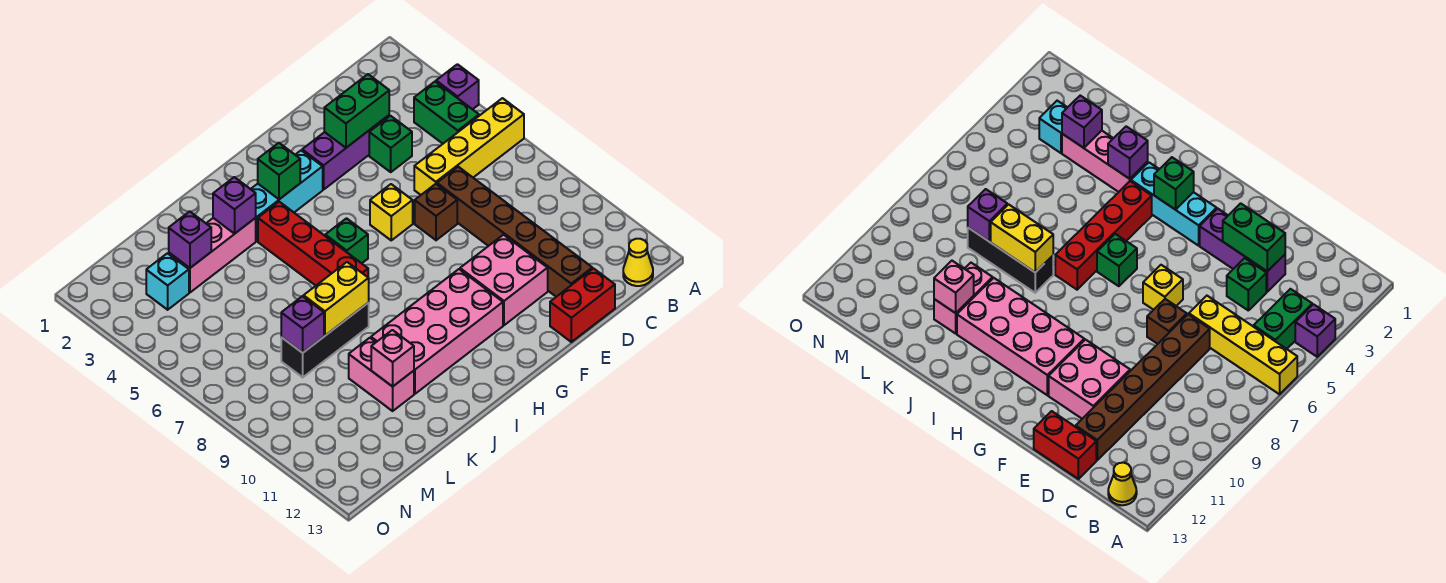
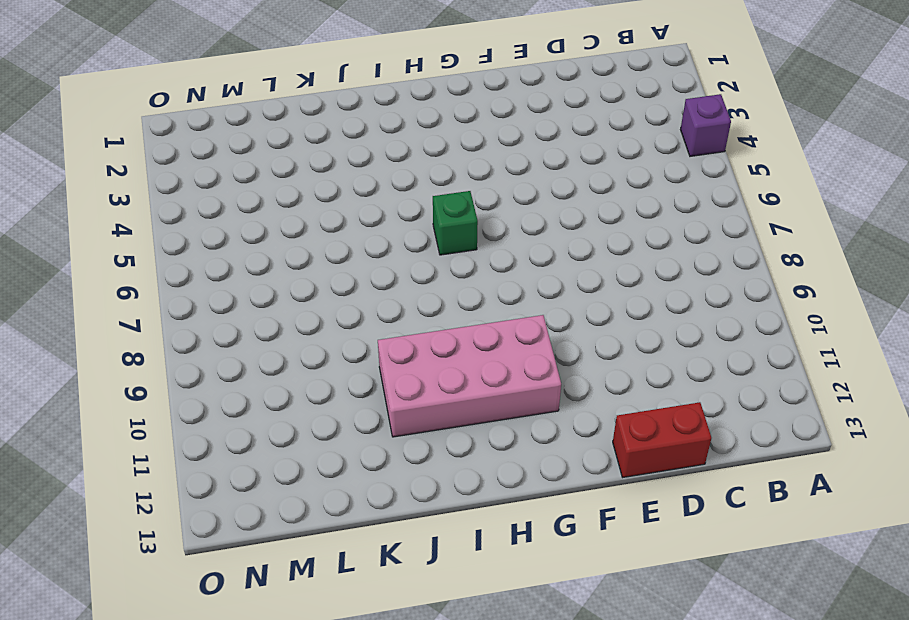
none -> yellow brick A6:D6 level 1
none -> green brick B4:B5 level 1
none -> yellow cone B13 level 1

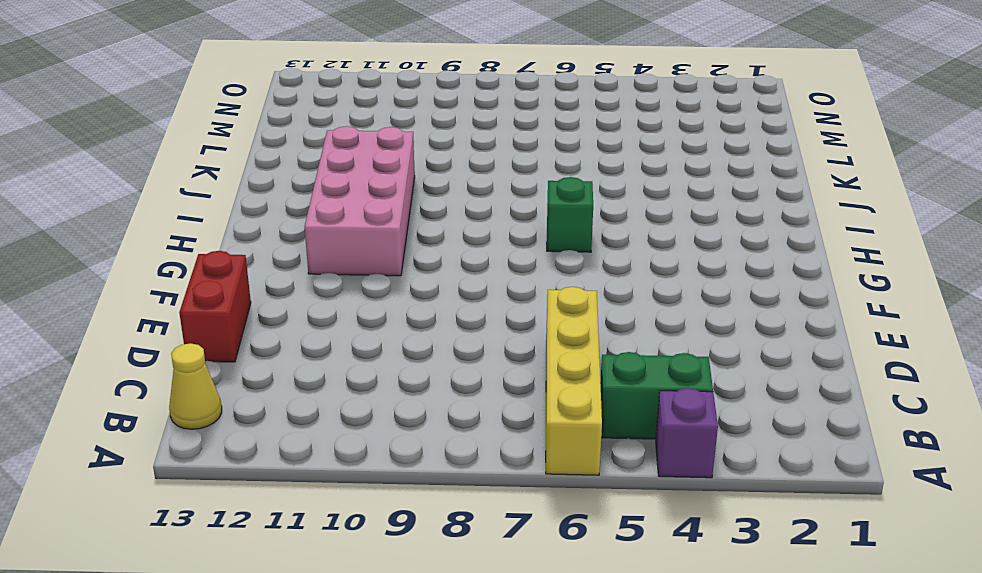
none -> purple brick D3:F3 level 1
none -> green brick D4 level 1
none -> brown brick D7:D12 level 1

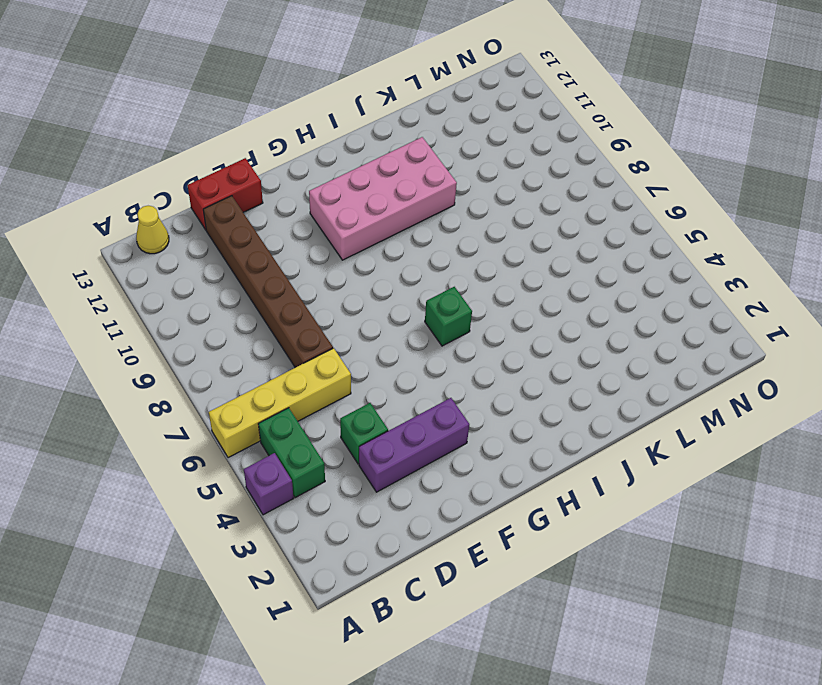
none -> brown brick E7 level 1
none -> pink brick E10:F11 level 1
none -> yellow brick F6 level 1

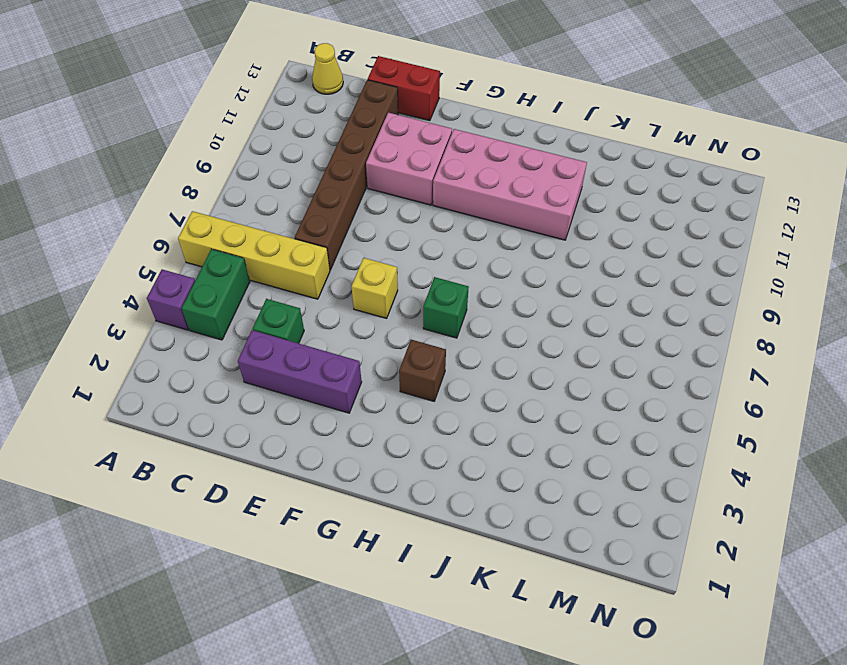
brown brick H4 level 1 -> brown brick E7 level 1
none -> cyan brick G3:I3 level 1
none -> red brick I4:I7 level 1
none -> pink brick J3:L3 level 1

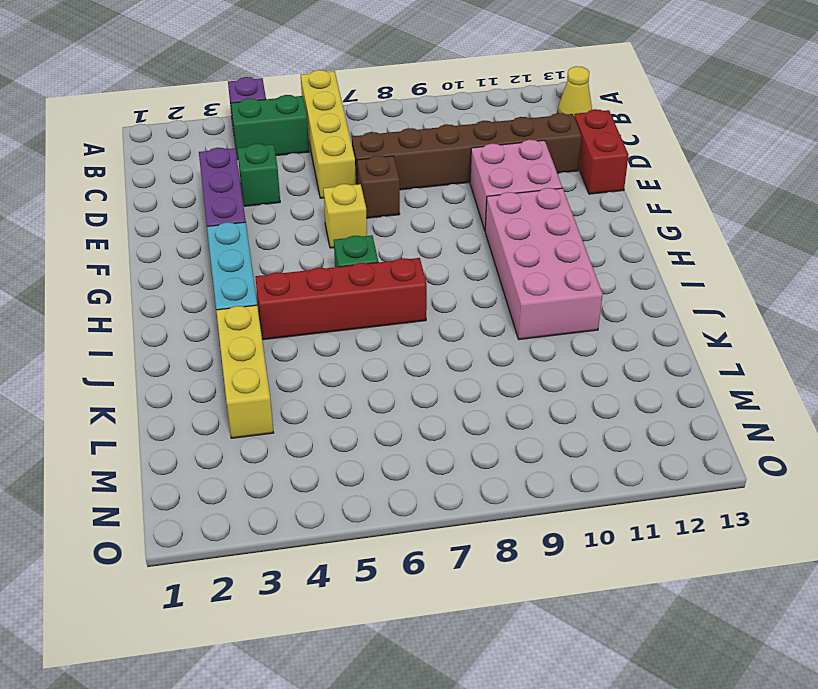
yellow brick J3:L3 level 1 -> pink brick J3:L3 level 1
none -> black brick J8:L8 level 1
none -> pink brick K10:K11 level 1
none -> cyan brick M3 level 1

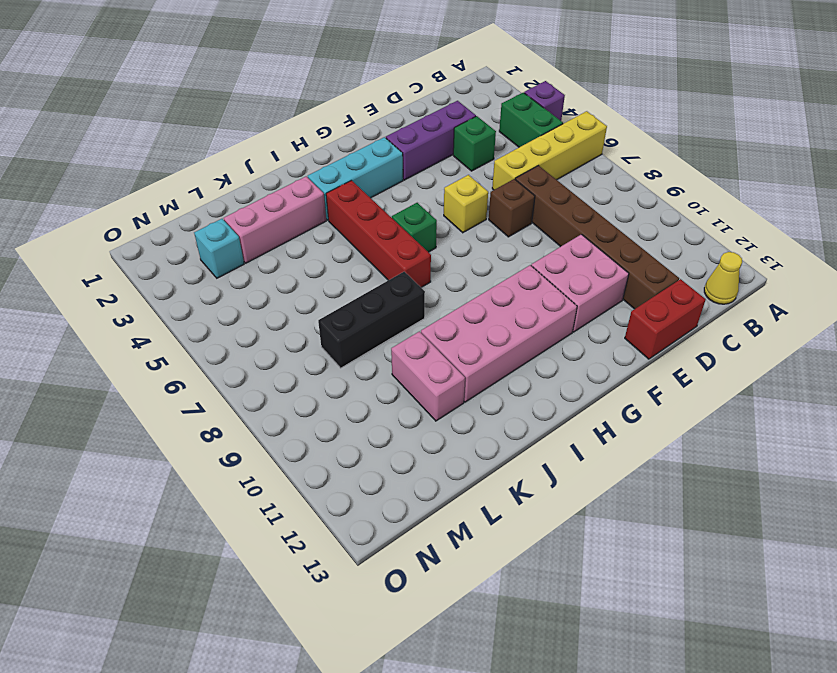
none -> green brick D3:E3 level 2
none -> green brick H3 level 2
none -> purple brick J3 level 2

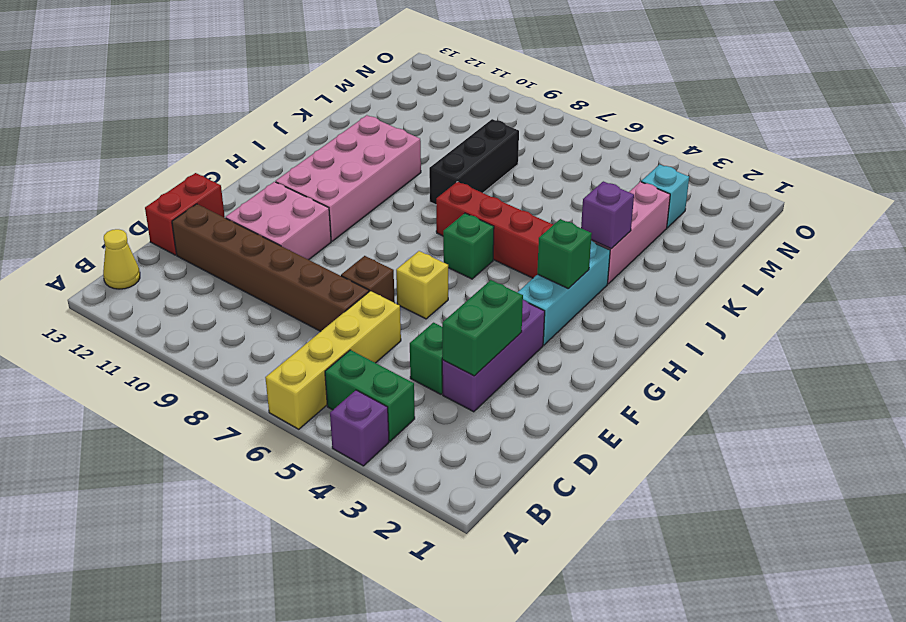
none -> pink brick K10:K11 level 1
none -> yellow brick J8:K8 level 2
none -> pink brick K11 level 2

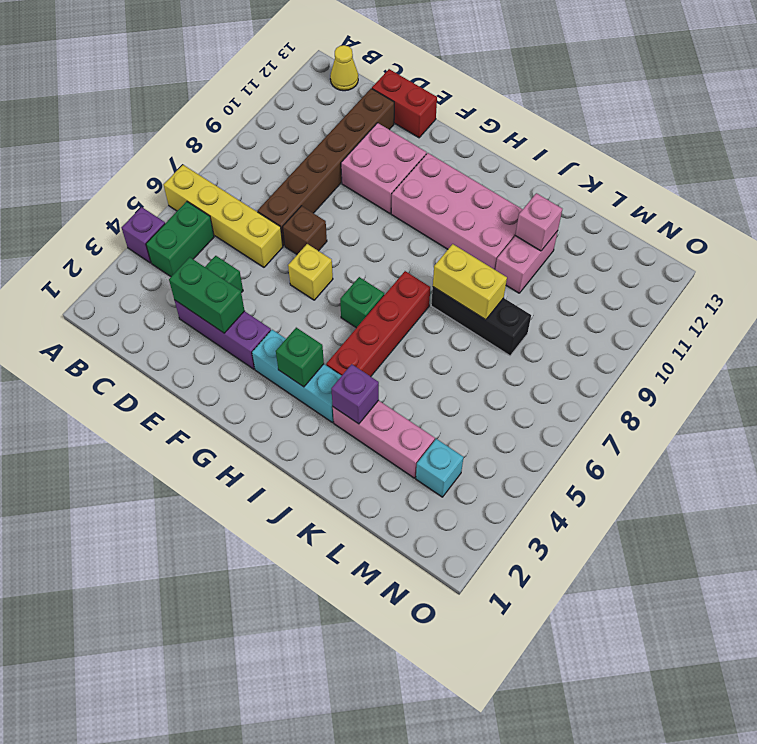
none -> purple brick L3 level 2
none -> purple brick L8 level 2

